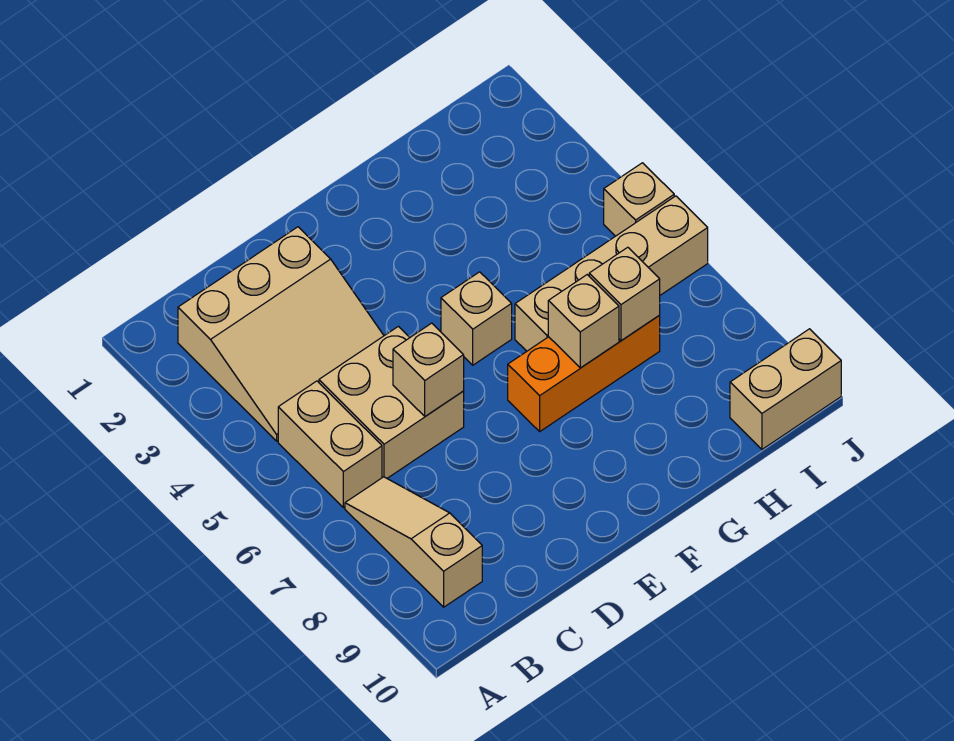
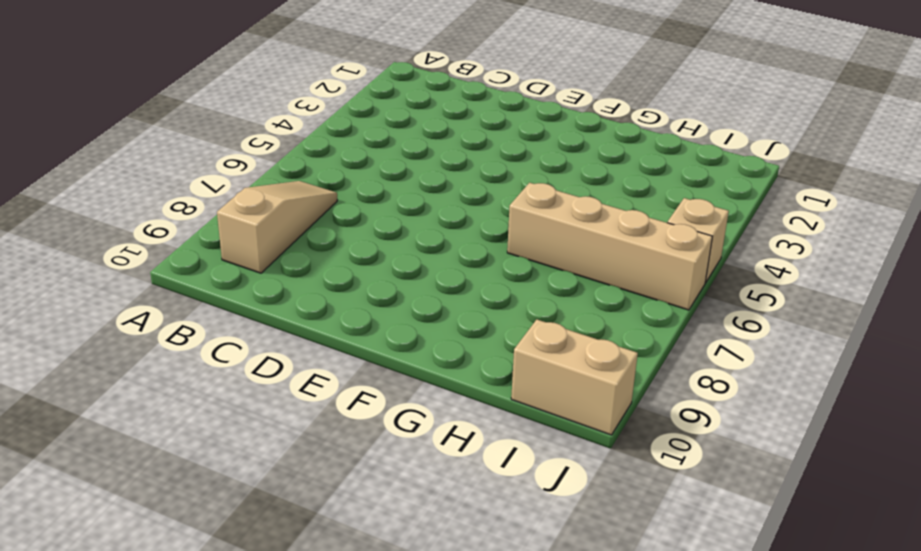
none -> tan slope B2:D4 level 1 top 2
none -> tan brick B5:B6 level 1
none -> tan brick C5:D6 level 1

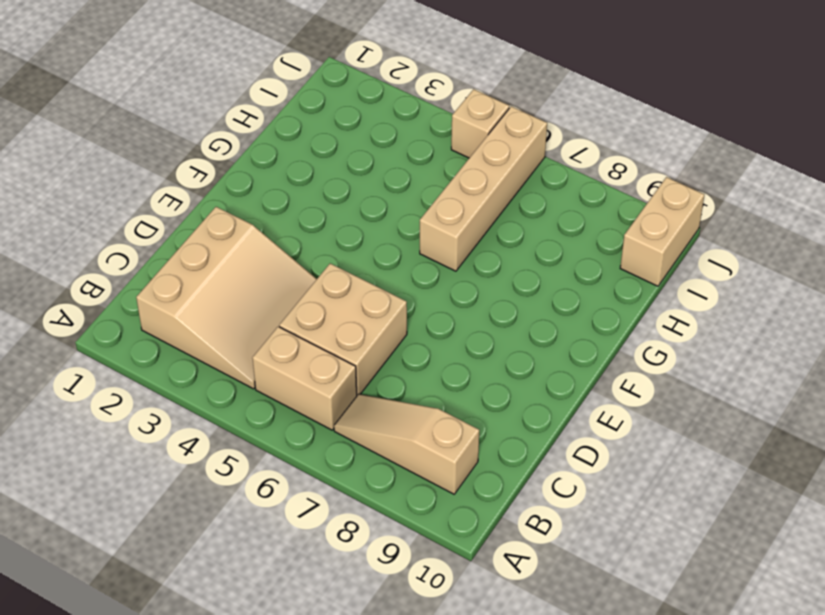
none -> tan brick F5 level 1
none -> orange brick F7:H7 level 1
none -> tan brick D6 level 2

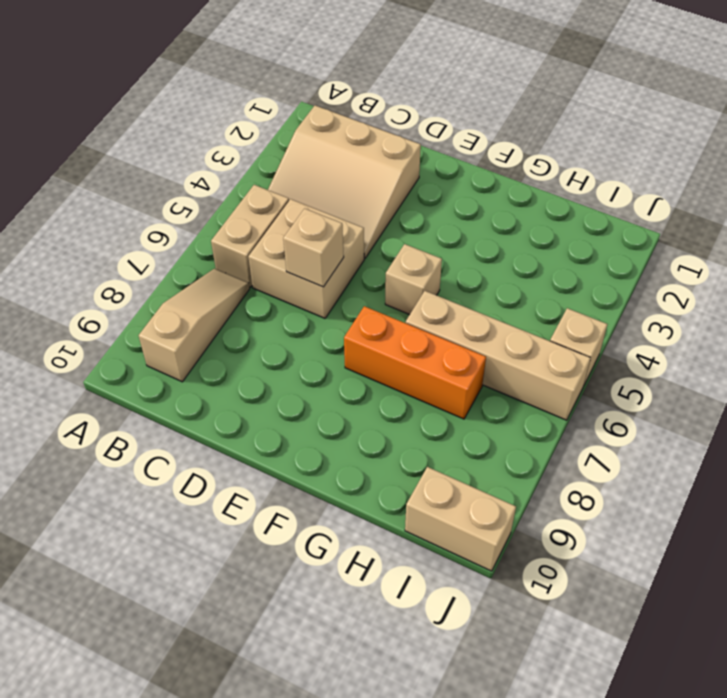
none -> tan brick G7 level 2
none -> tan brick H7 level 2

